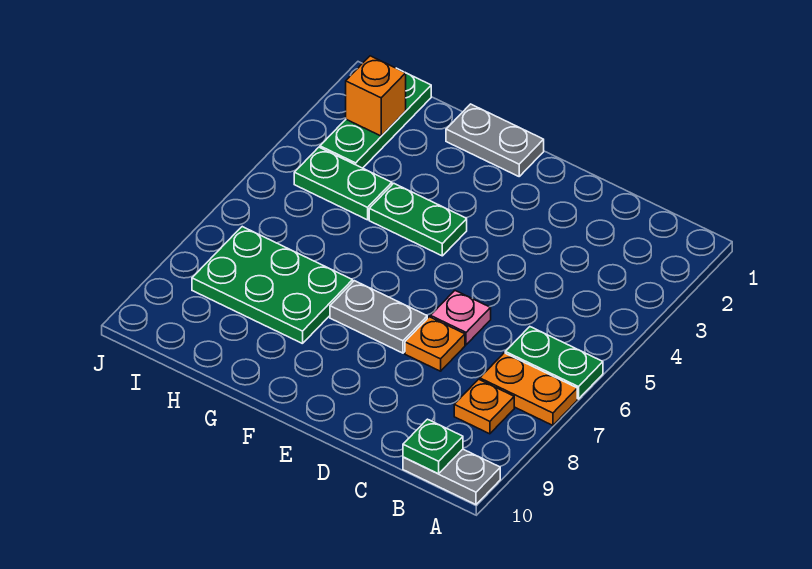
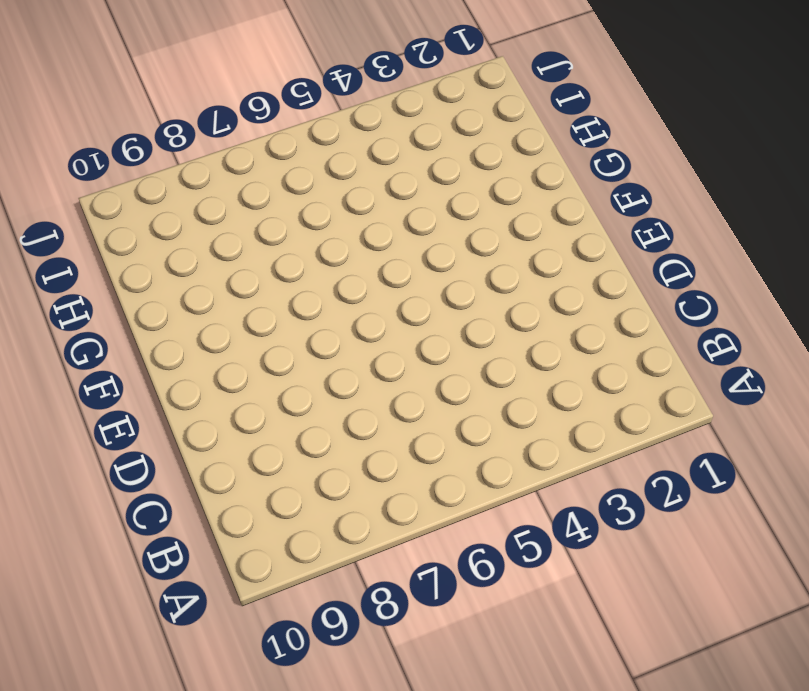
none -> green plate A6:B6 level 1
none -> orange plate A7:B7 level 1
none -> grey plate A10:B10 level 1

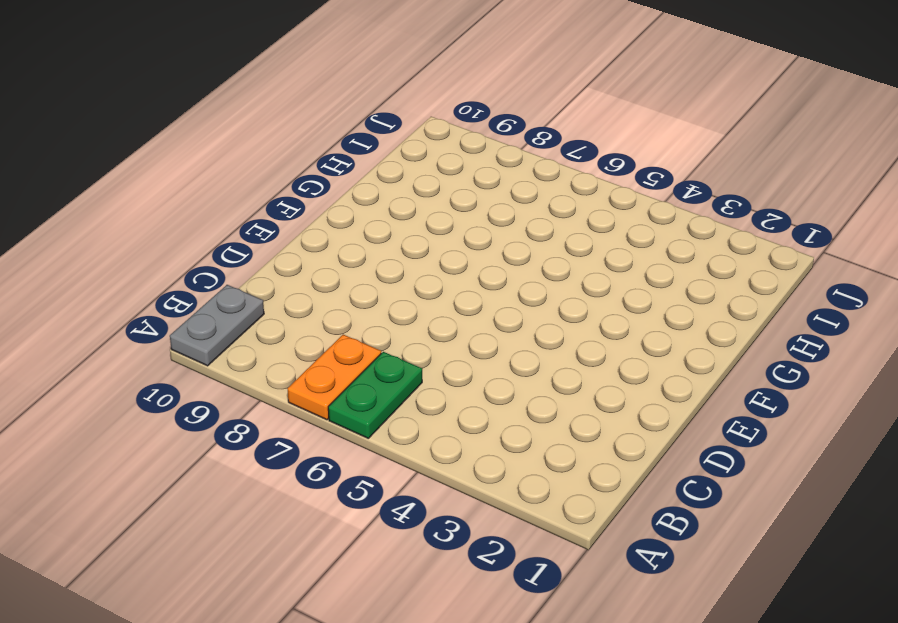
none -> orange plate B8 level 1
none -> pink plate D6 level 1
none -> orange plate D7 level 1

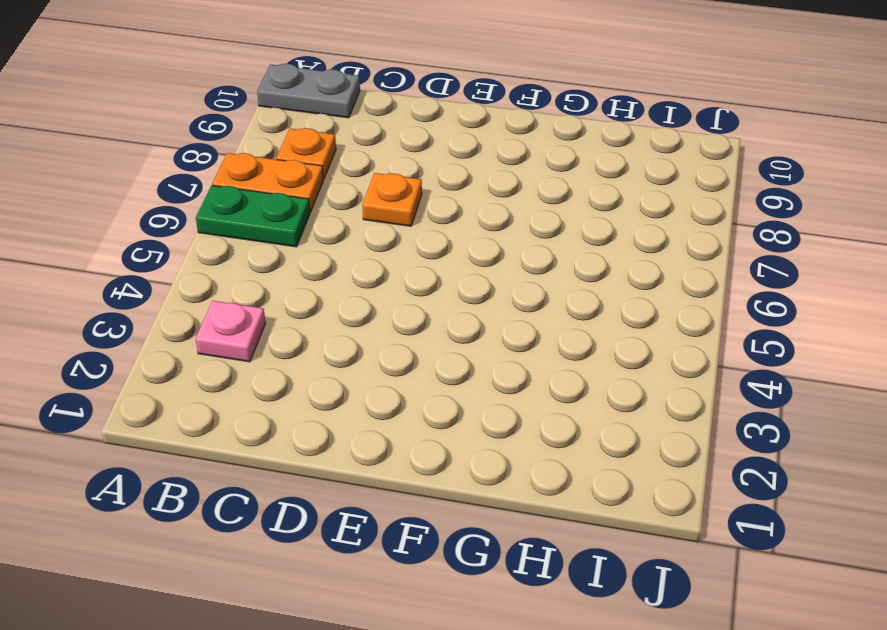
pink plate B3 level 1 -> pink plate D6 level 1
none -> grey plate E7:F7 level 1
none -> grey plate F1:G1 level 1
none -> green plate F4:G4 level 1

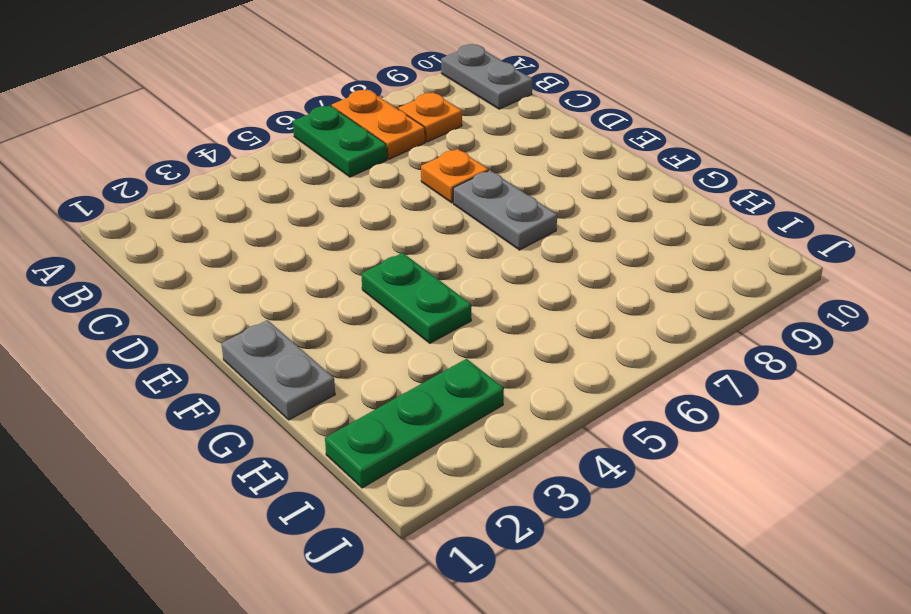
none -> pink plate D6 level 1
none -> green plate G7:I8 level 1
none -> green plate H4:I4 level 1

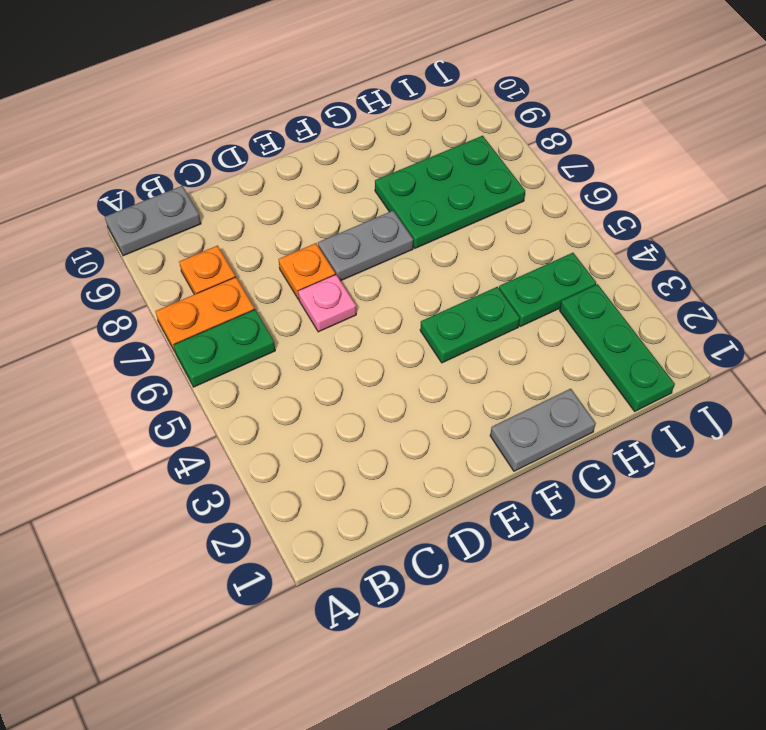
none -> green plate B10 level 2
none -> orange brick I2 level 2

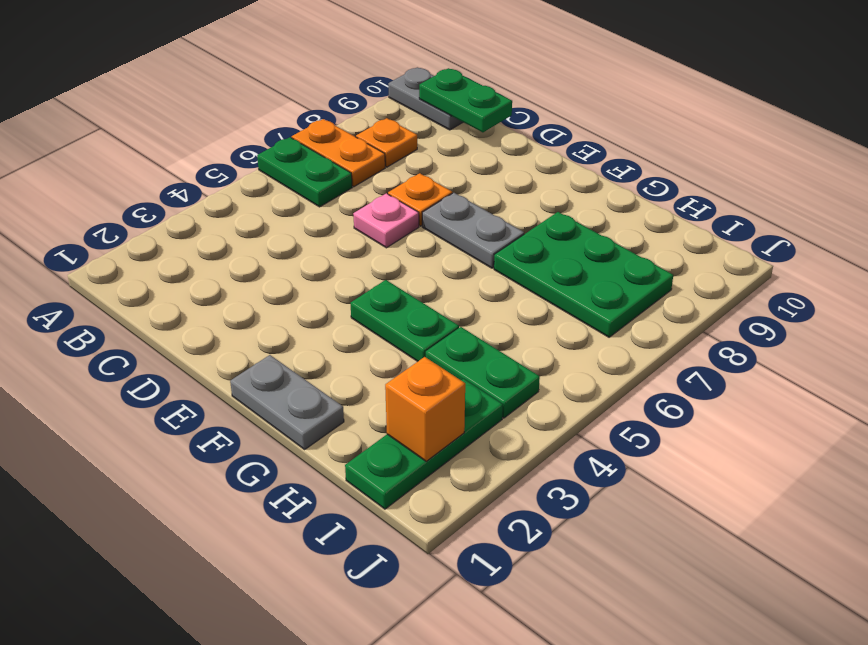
green plate B10:C10 level 2 -> green plate B10 level 2

